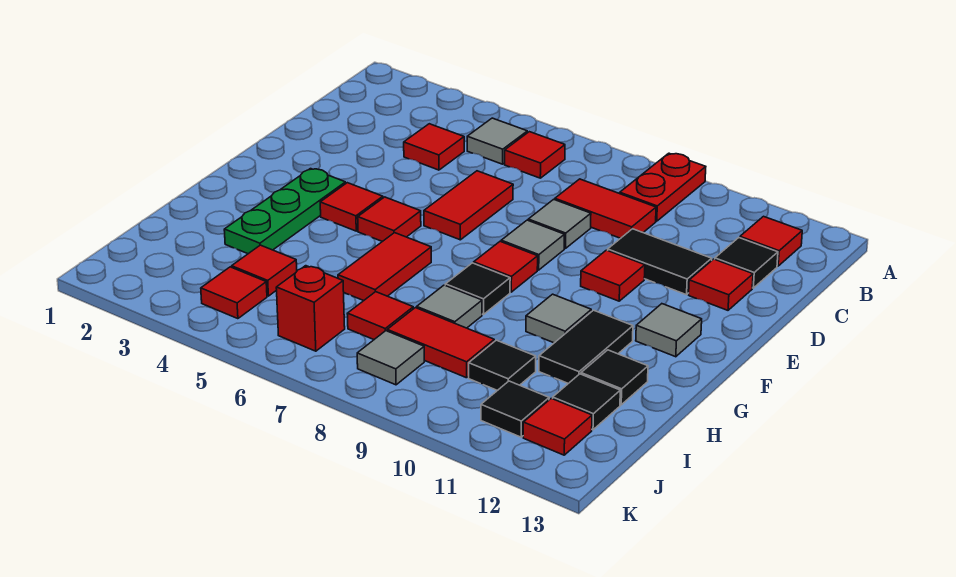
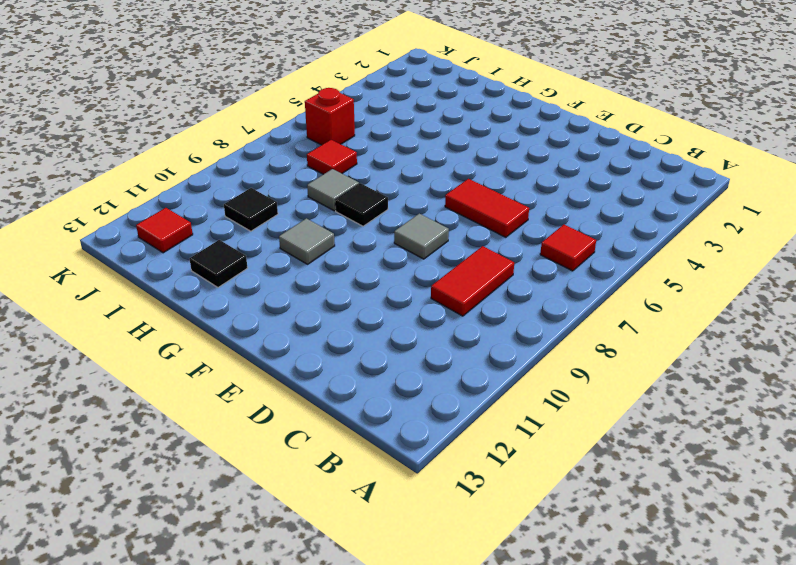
none -> red plate A9:B9 level 1
none -> grey tile B5 level 1
none -> red tile B12 level 1
none -> red tile C4 level 1

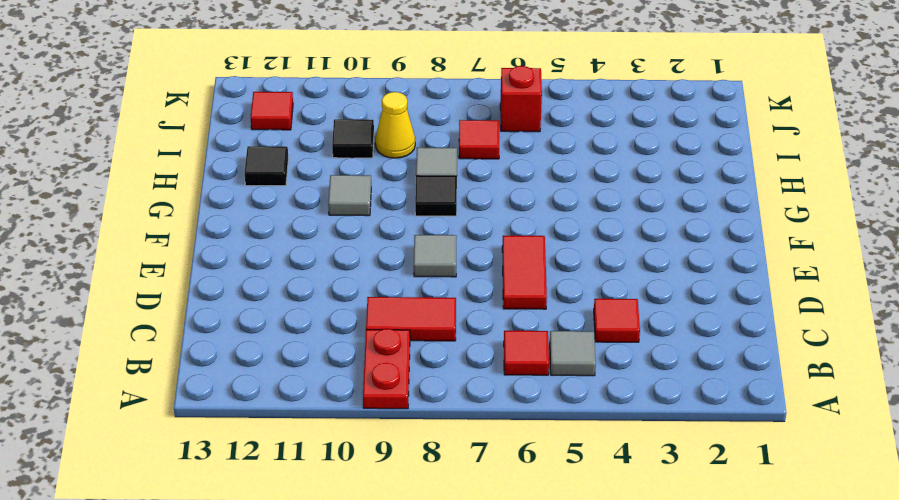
yellow cone I9 level 1 -> red tile I8:I9 level 1
none -> red tile B12 level 1
none -> black tile C12 level 1
none -> grey tile D8 level 1
none -> black tile D10:D11 level 1

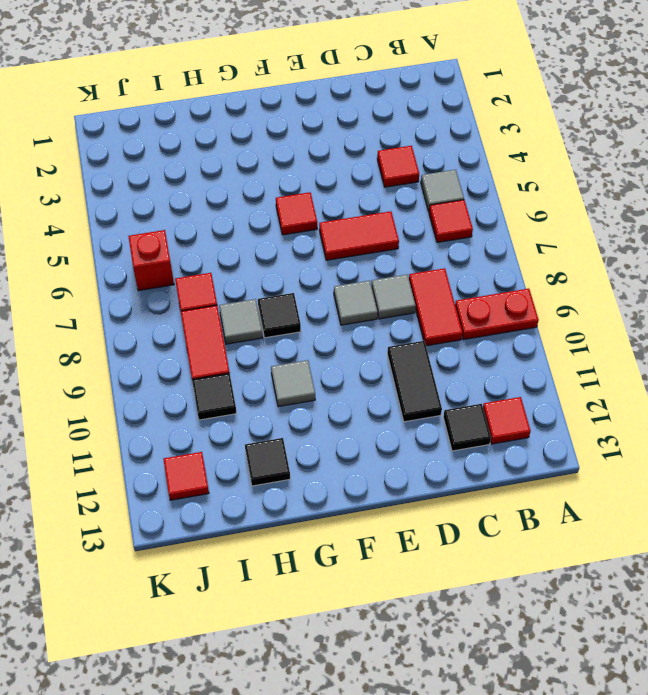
none -> red tile D12 level 1
none -> red tile E10 level 1
none -> green plate F3:H3 level 1
none -> red tile F4 level 1

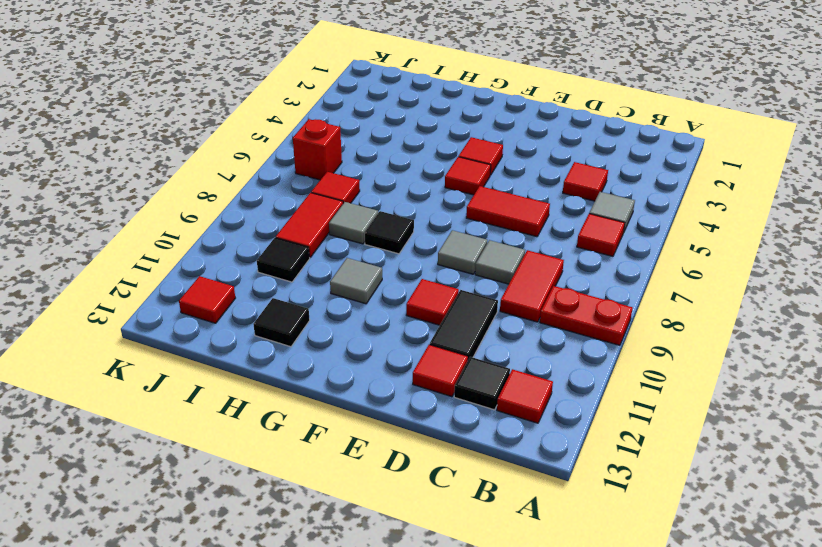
none -> green plate F3:H3 level 1
none -> red tile F8 level 1
none -> grey tile F12 level 1
none -> red tile G6:H6 level 1

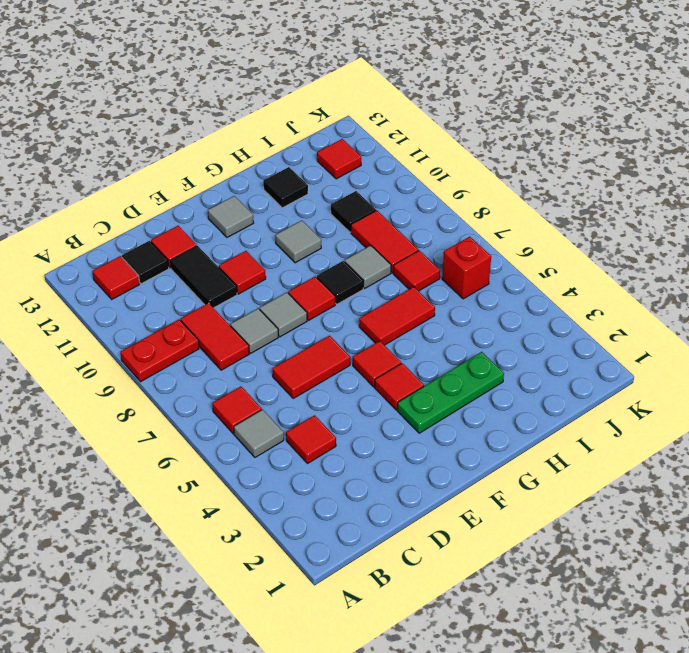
none -> black tile G11:H11 level 1
none -> red tile I4 level 1
none -> black tile I12 level 1
none -> red tile J4 level 1

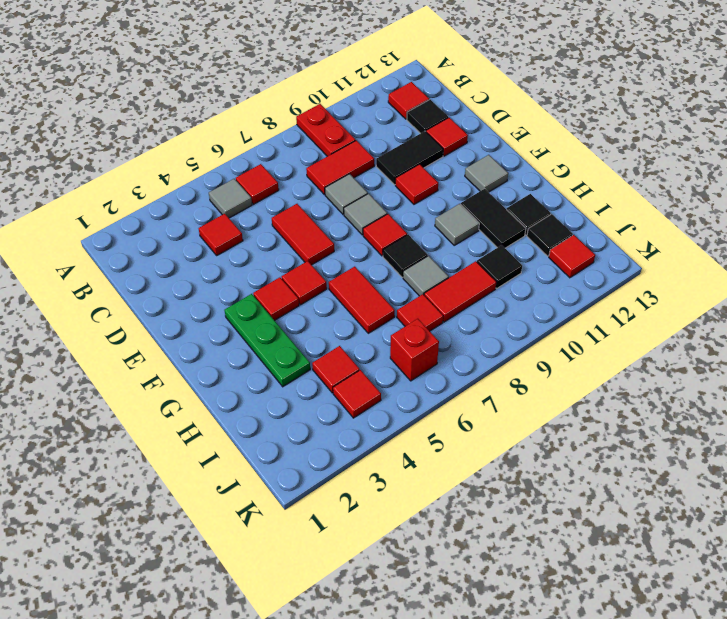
none -> grey tile J8 level 1
none -> black tile J11 level 1

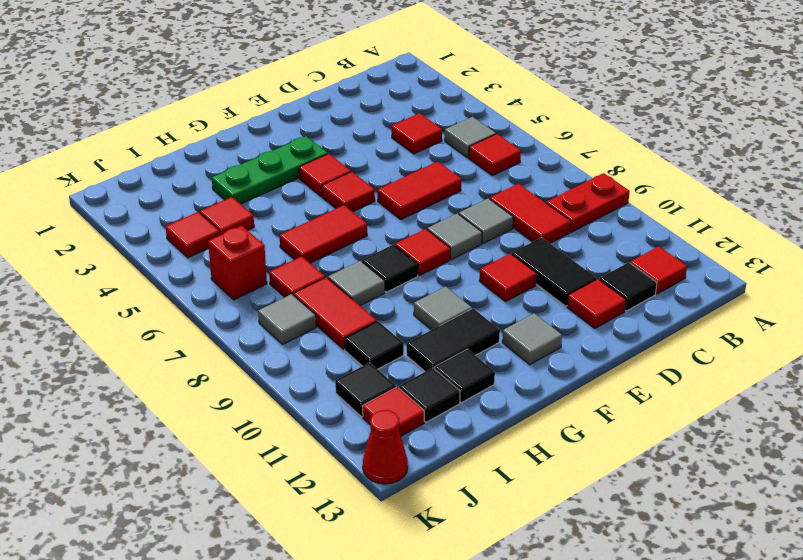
red cone K13 level 1 -> none

